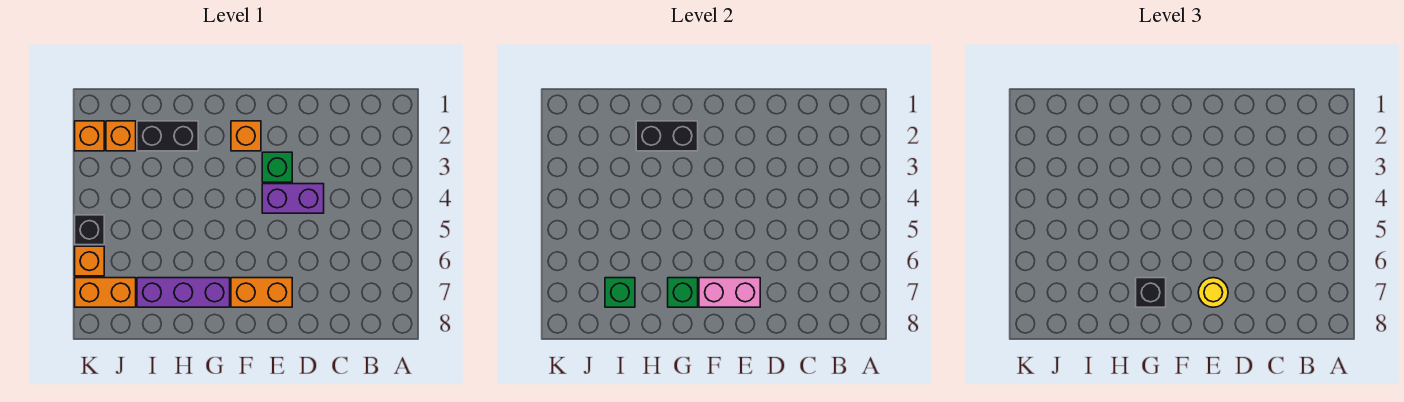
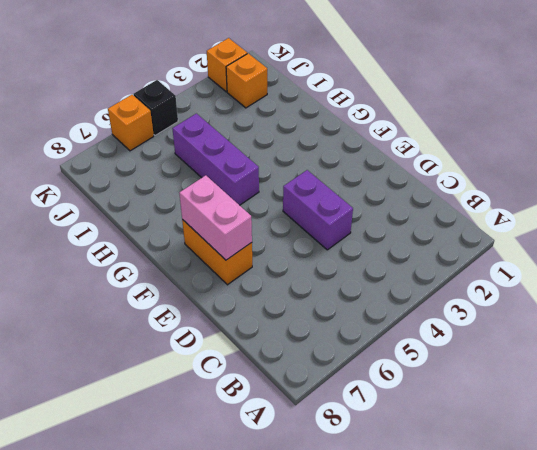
purple brick G5:I5 level 1 -> purple brick G7:I7 level 1
none -> green brick E3 level 1
none -> orange brick F2 level 1
none -> black brick H2:I2 level 1

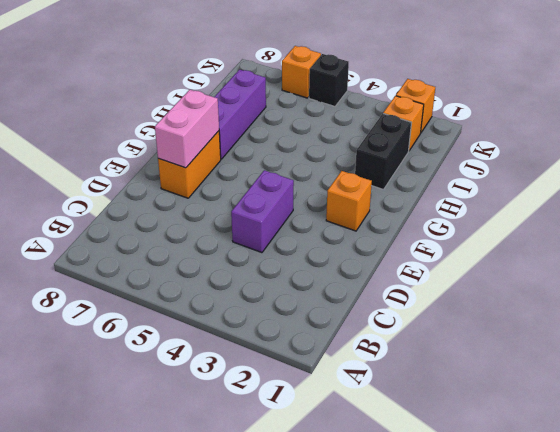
none -> green brick E3 level 1
none -> orange brick J7:K7 level 1
none -> black brick G2:H2 level 2

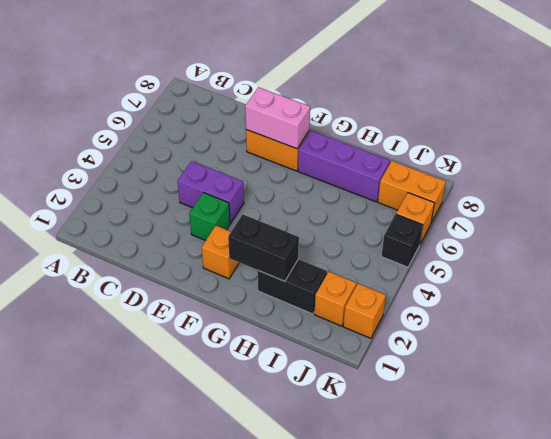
none -> green brick G7 level 2
none -> green brick I7 level 2
none -> yellow round brick E7 level 3

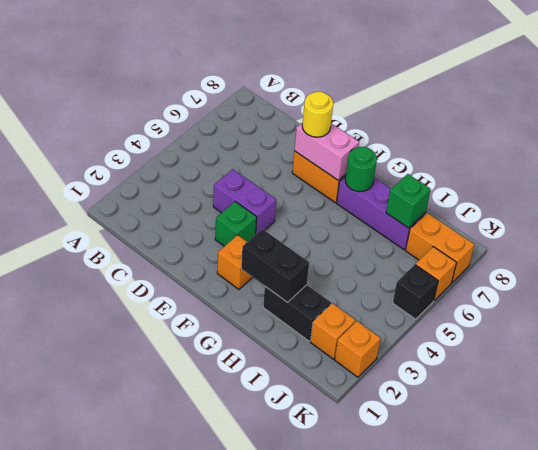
green round brick G7 level 2 -> green brick G7 level 2
none -> black brick G7 level 3

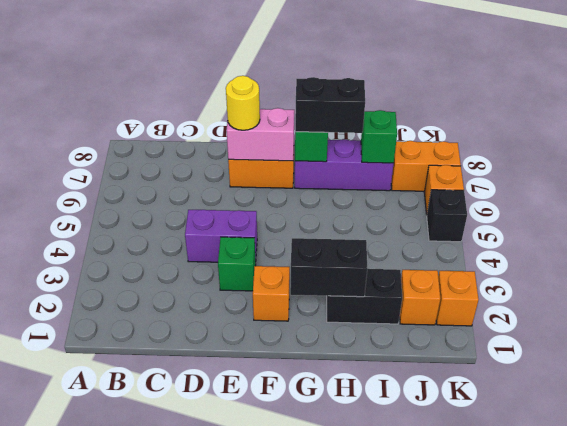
black brick G7:H7 level 3 -> black brick G7 level 3

